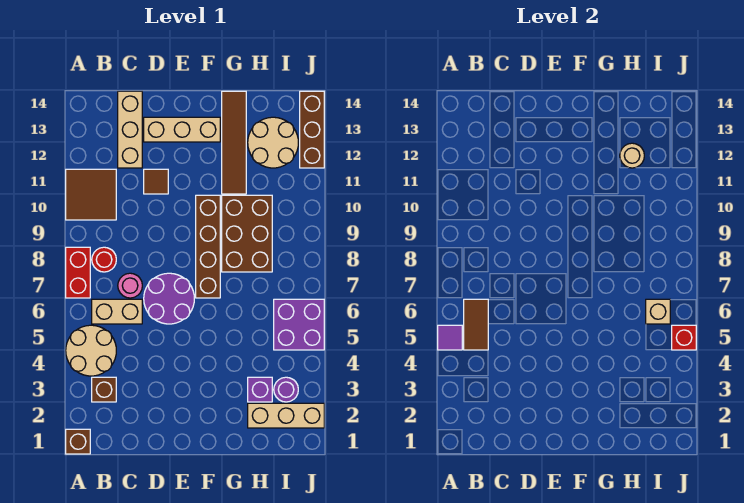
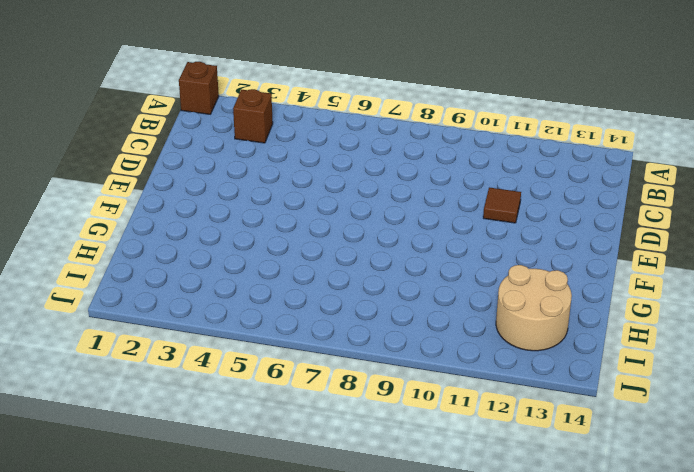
none -> tan round brick A4:B5 level 1
none -> red brick A7:A8 level 1
none -> brown tile A10:B11 level 1

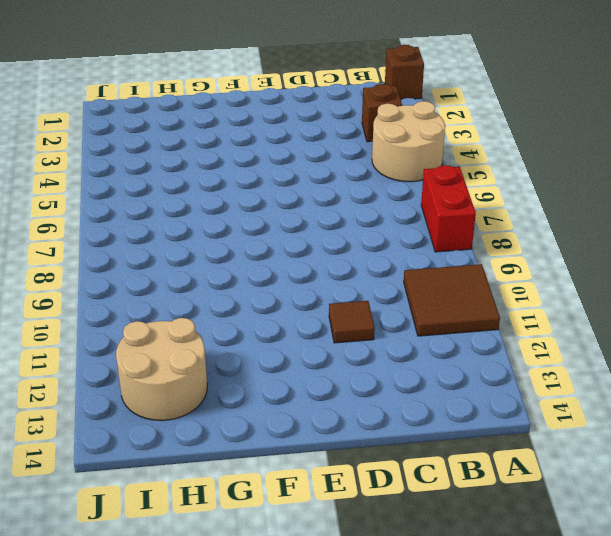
none -> tan brick B6:C6 level 1
none -> red round brick B8 level 1
none -> pink round brick C7 level 1

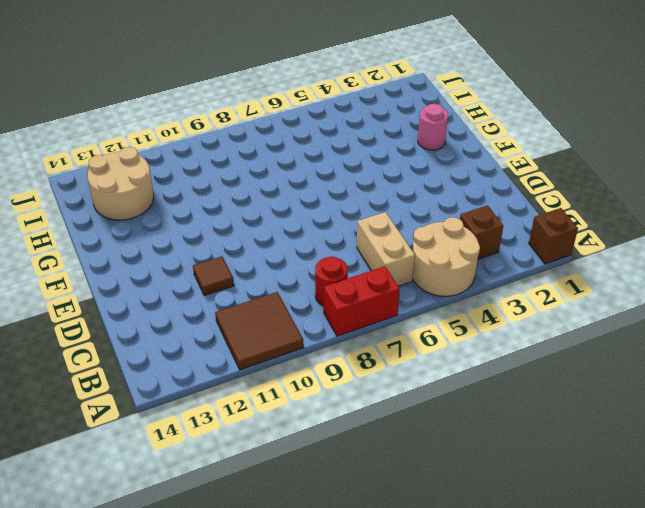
pink round brick G2 level 1 -> pink round brick C7 level 1
none -> tan brick C12:C14 level 1
none -> purple round brick D6:E7 level 1
none -> tan brick D13:F13 level 1

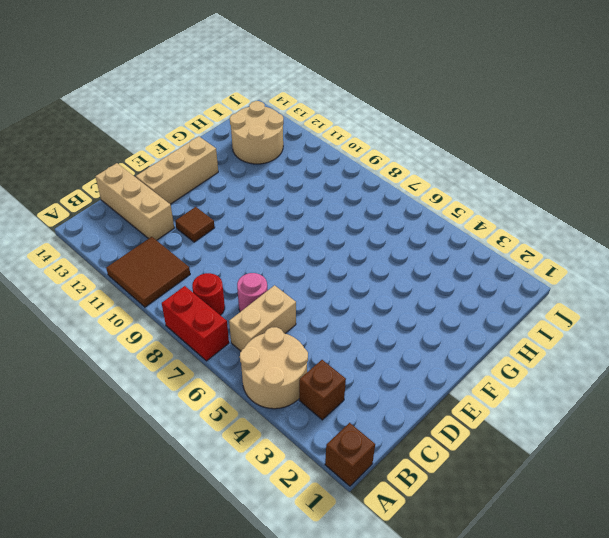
none -> purple round brick D6:E7 level 1
none -> brown brick F7:F10 level 1
none -> brown brick G8:H10 level 1

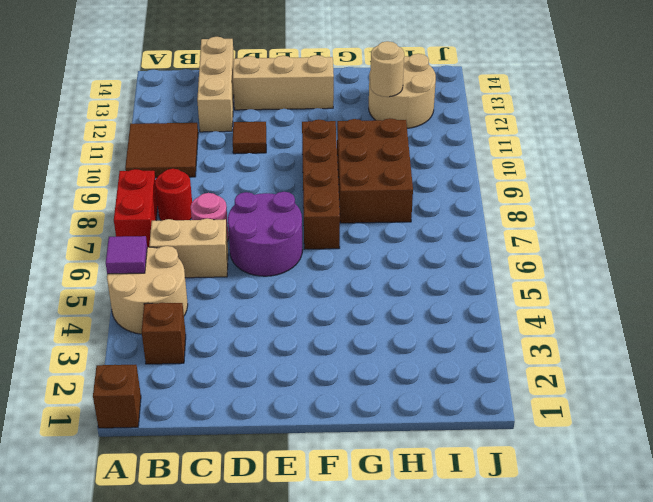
none -> brown tile G11:G14 level 1
none -> tan brick H2:J2 level 1
none -> purple brick H3 level 1

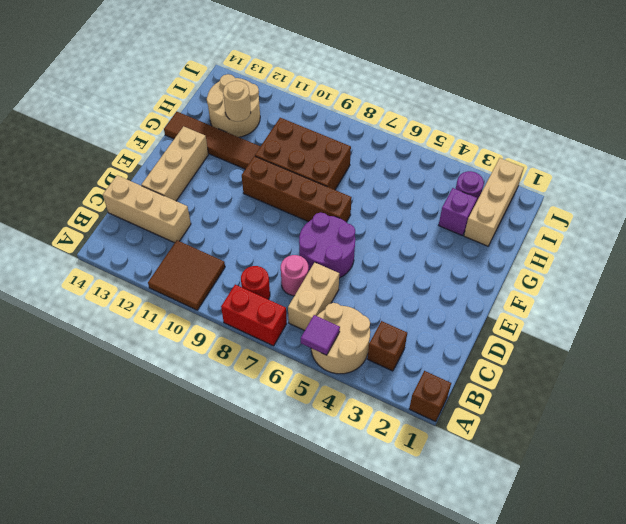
none -> brown tile D11 level 1
none -> purple brick I5:J6 level 1
none -> brown brick J12:J14 level 1

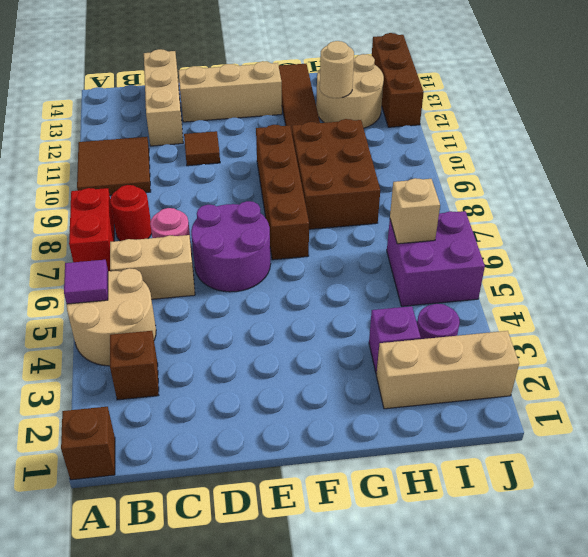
none -> brown tile B5:B6 level 2
none -> red brick J5 level 2

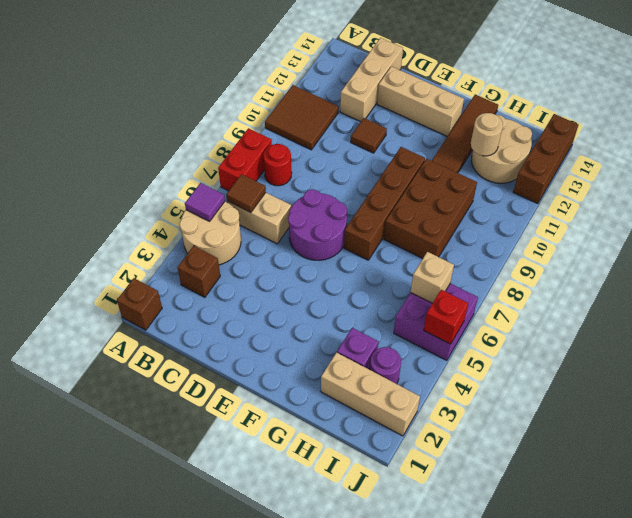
brown tile B6 level 2 -> brown tile B5:B6 level 2
none -> pink round brick C7 level 1

